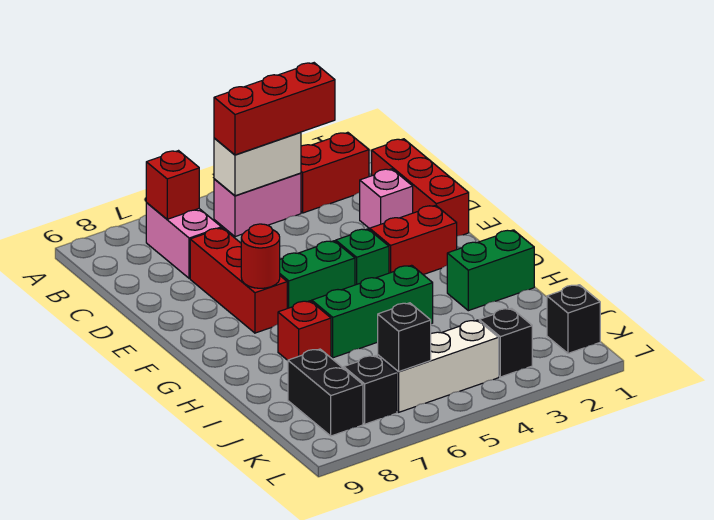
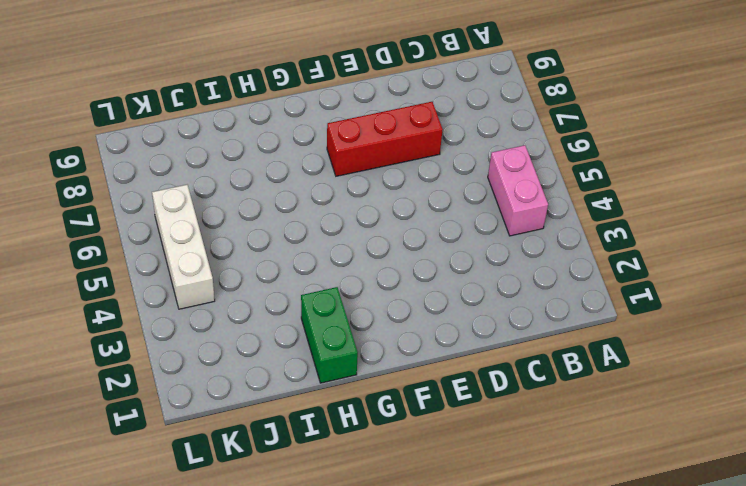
none -> red brick B2:B3 level 1
none -> pink brick B7:C7 level 1
none -> red brick C1:E1 level 1

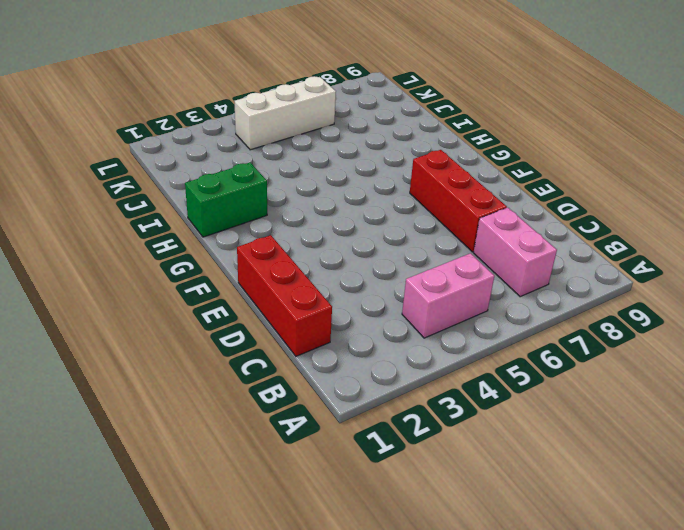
none -> red brick B2:B3 level 1
none -> pink brick D2 level 1
none -> red brick F2:F3 level 1

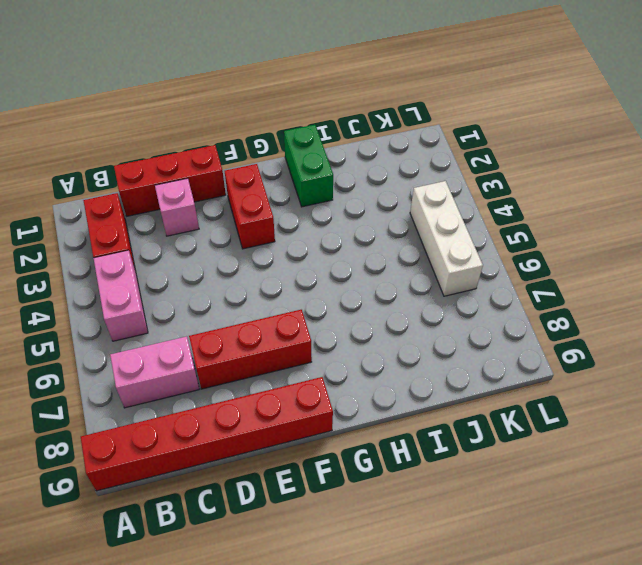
red brick A9:F9 level 1 -> none
none -> green brick F4 level 1
none -> green brick F5:F6 level 1
none -> green brick H4:H6 level 1

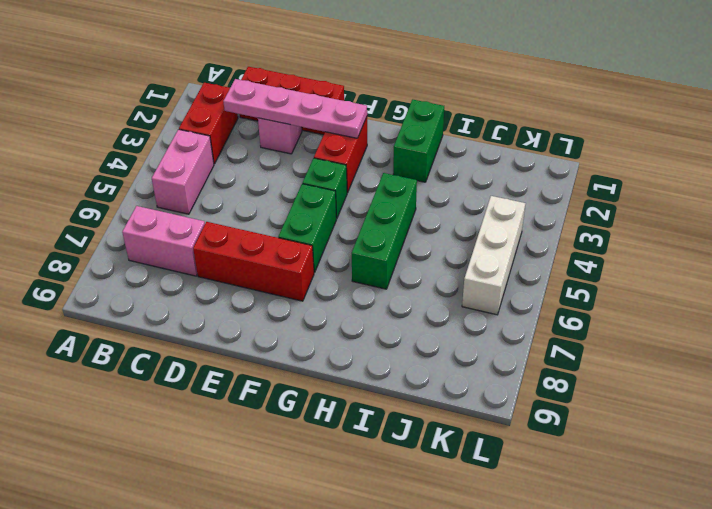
pink plate C2:F2 level 2 -> none
none -> red brick H7 level 1
none -> black brick J8:K8 level 1
none -> black brick K1 level 1

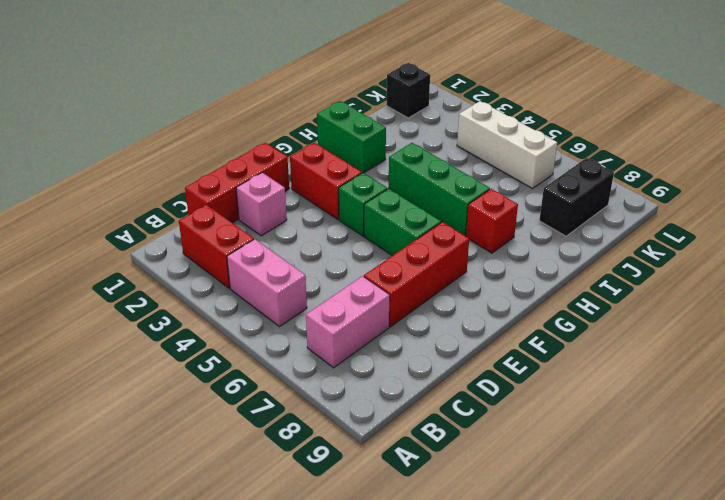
none -> black brick K3 level 1
none -> black brick K7 level 1
none -> white brick B4:B5 level 2

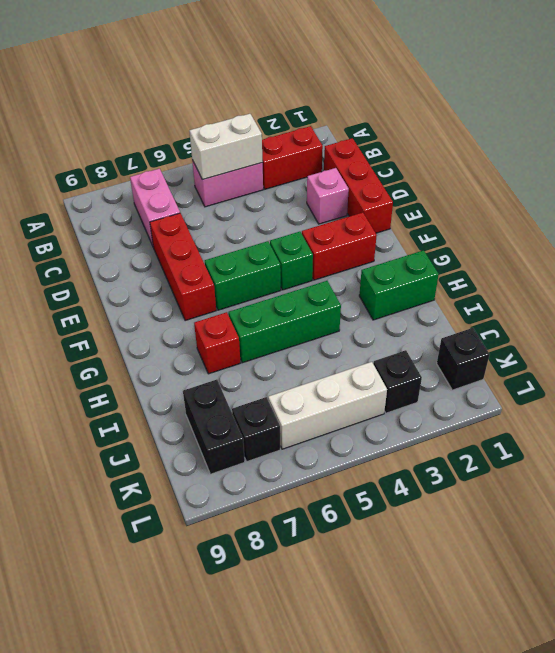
none -> red brick B7 level 2
none -> red round brick F7 level 2
none -> black brick K6 level 2

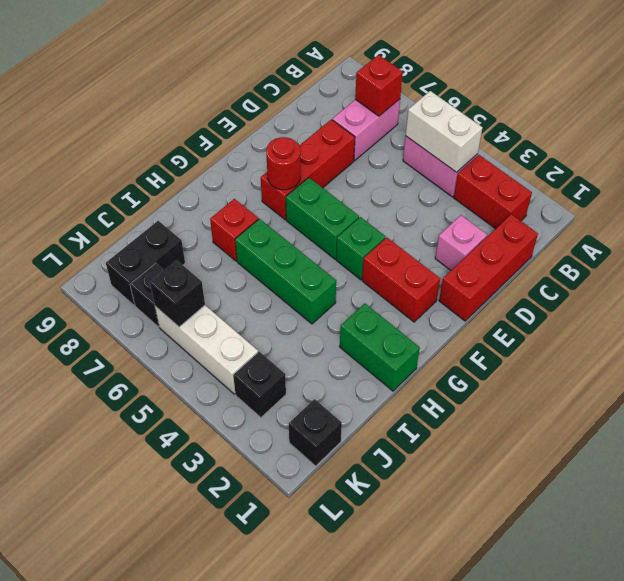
none -> red brick B3:B5 level 3

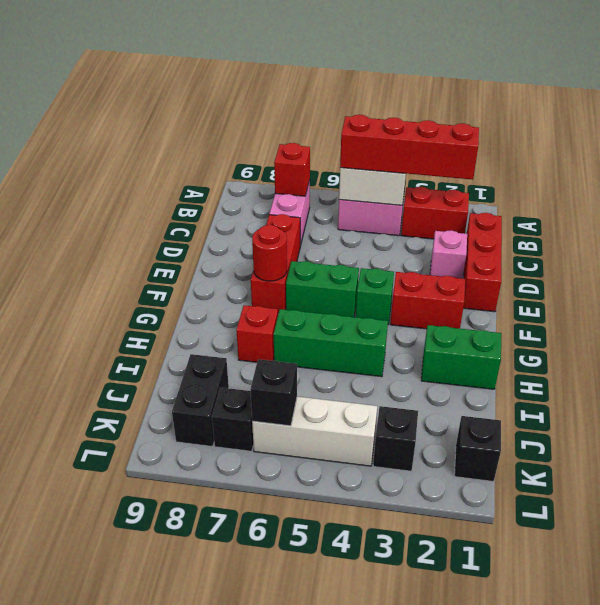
red brick B2:B5 level 3 -> red brick B3:B5 level 3

